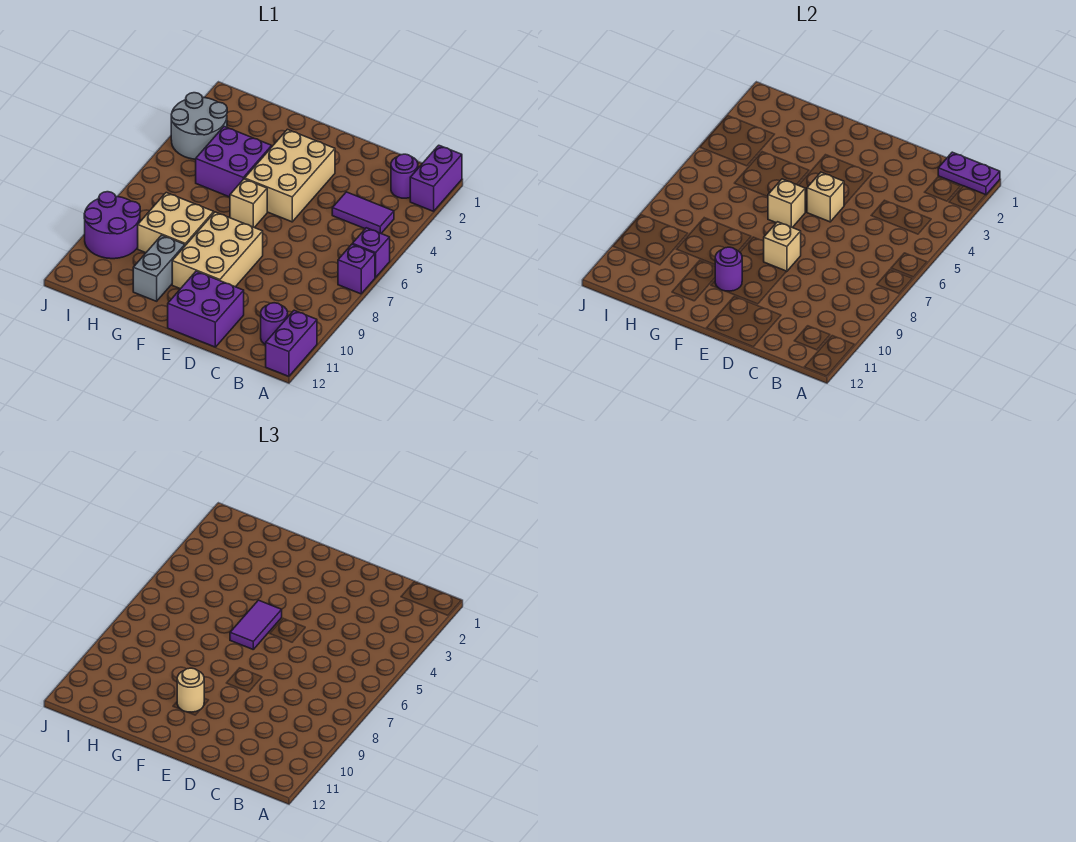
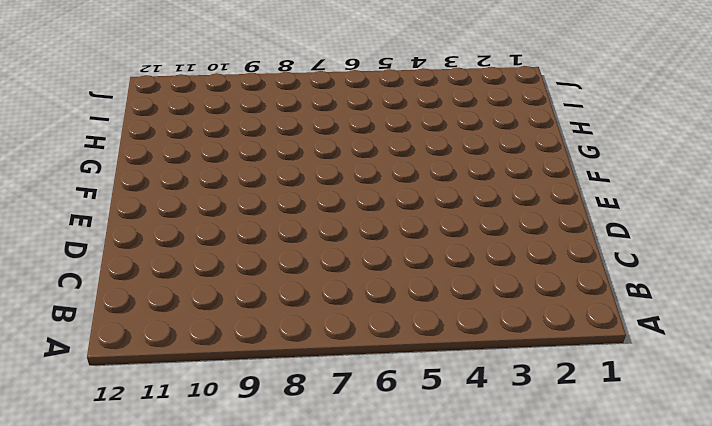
none -> purple brick A1:A2 level 1
none -> purple brick A6 level 1
none -> purple brick A7 level 1

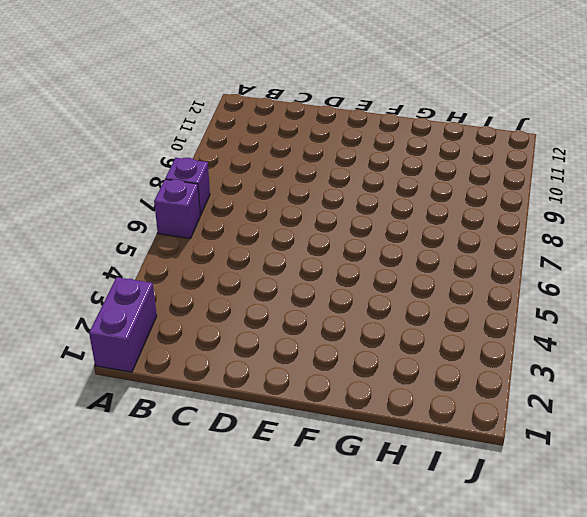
none -> purple brick A11:A12 level 1
none -> purple round brick B2 level 1
none -> purple tile B4:C4 level 1

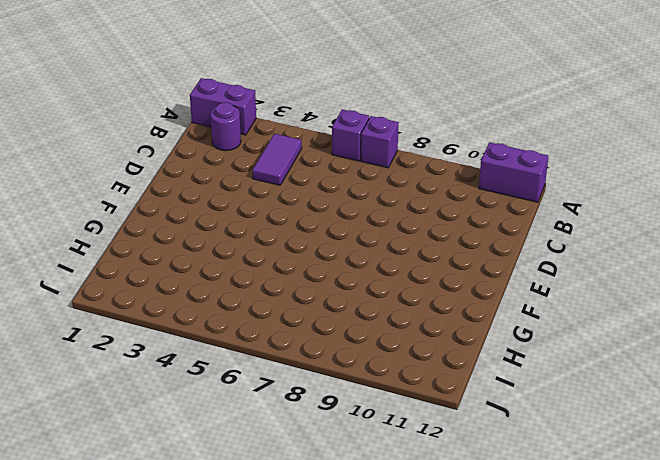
none -> purple round brick B11 level 1
none -> purple brick D11:E12 level 1
none -> tan brick E3:F5 level 1

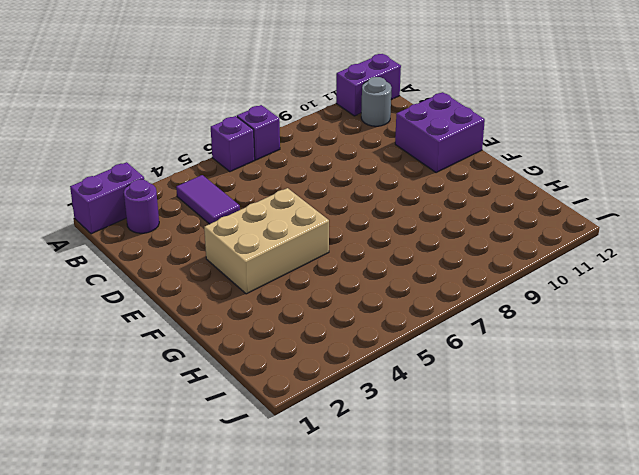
grey round brick B11 level 1 -> purple round brick B11 level 1
none -> tan brick E8:F10 level 1
none -> tan brick F6 level 1
none -> purple brick G4:H5 level 1

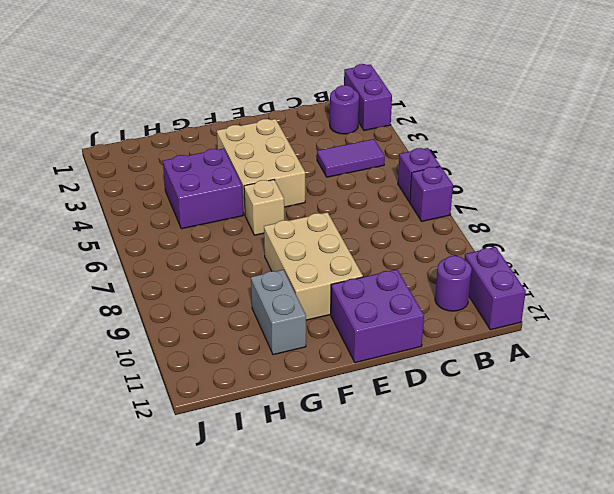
none -> tan brick G8:H9 level 1
none -> grey round brick I3:J4 level 1
none -> purple round brick I9:J10 level 1

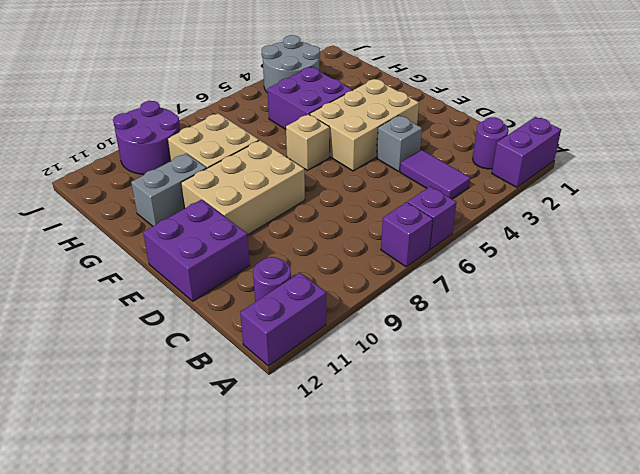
grey brick D4 level 1 -> none
none -> purple plate A1:B1 level 2
none -> tan brick E5 level 2
none -> tan brick E8 level 2

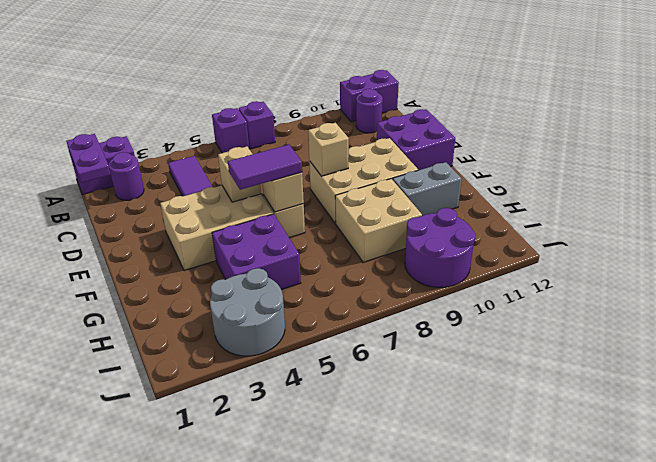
none -> purple round brick F10 level 2
none -> tan round brick F10 level 3

